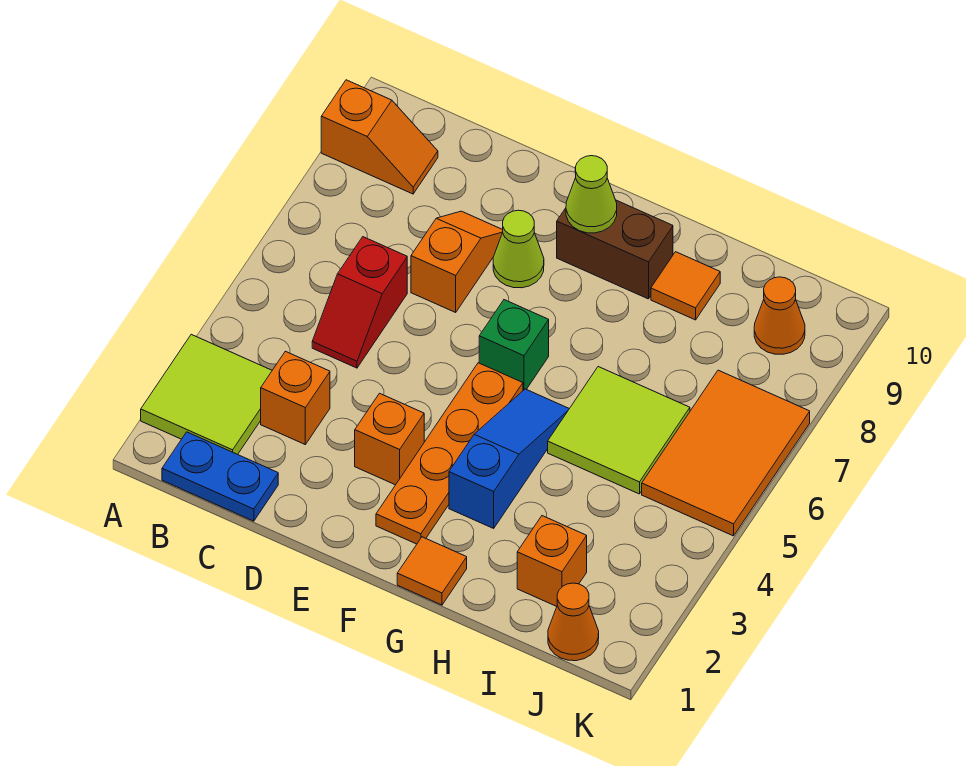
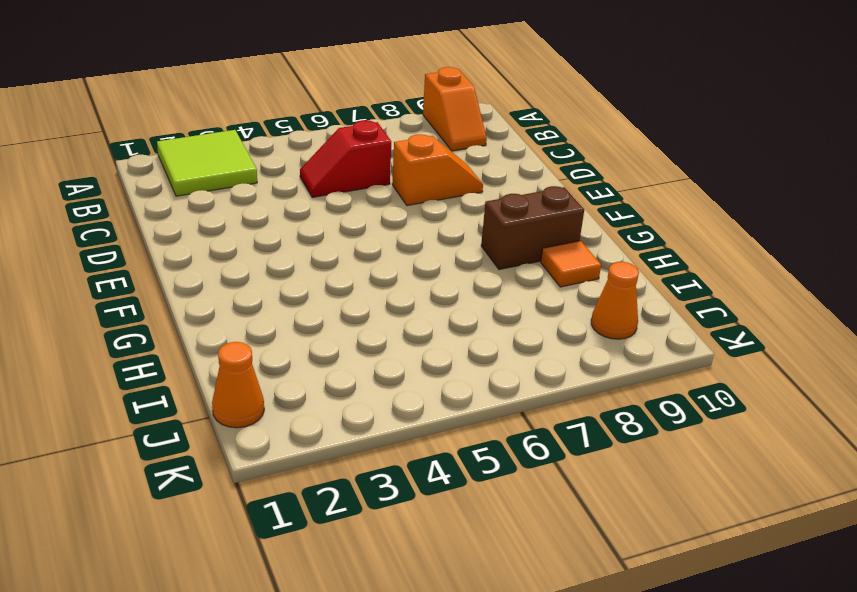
brown brick G8:G9 level 1 -> brown brick F9:G9 level 1
none -> blue plate B1:C1 level 1
none -> orange brick C3 level 1
none -> orange brick E3 level 1

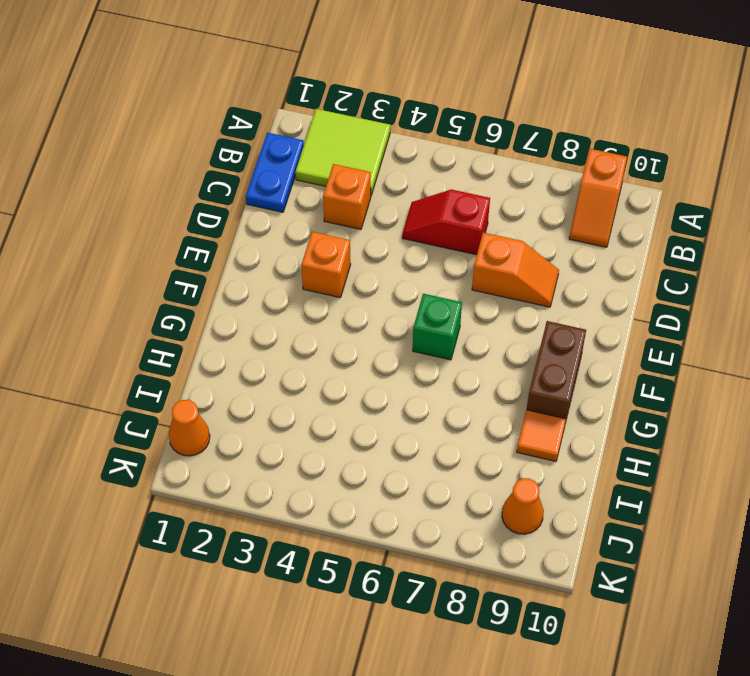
none -> lime cone E8 level 1
none -> orange plate F2:F5 level 1
none -> orange tile G1 level 1

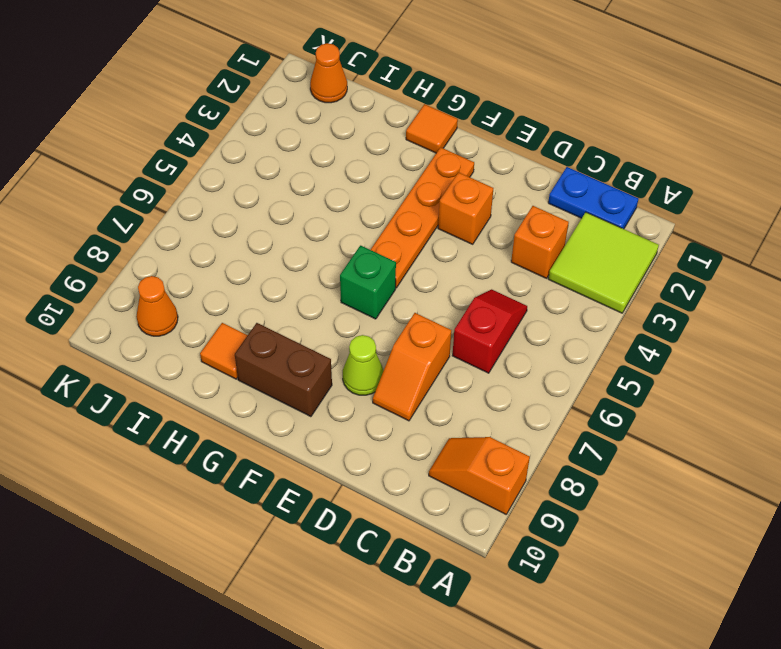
none -> blue slope G3:G5 level 1 top 3
none -> lime tile H5:I6 level 1
none -> orange brick I2 level 1

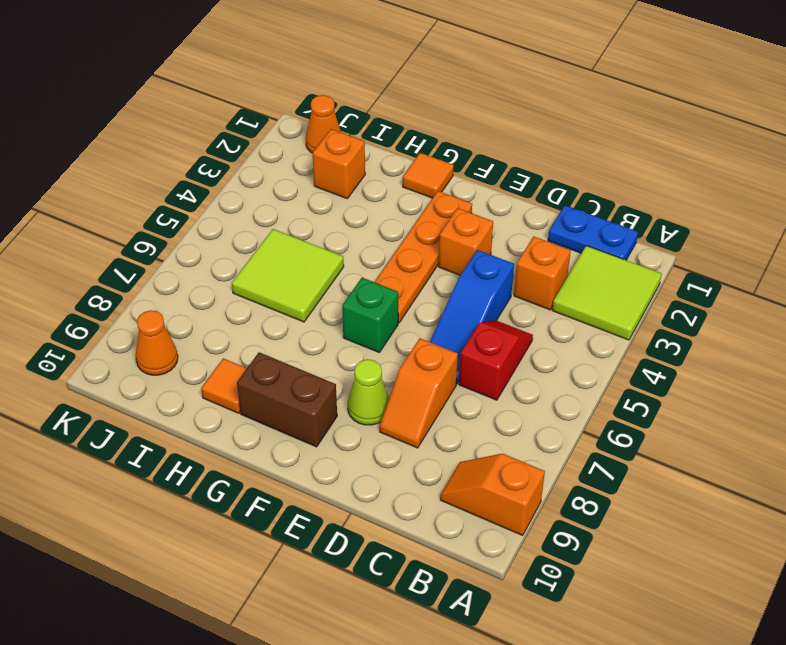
blue slope D4:D6 level 1 top 4 -> blue slope G3:G5 level 1 top 3
none -> orange tile J5:K7 level 1
none -> lime cone F9 level 2

